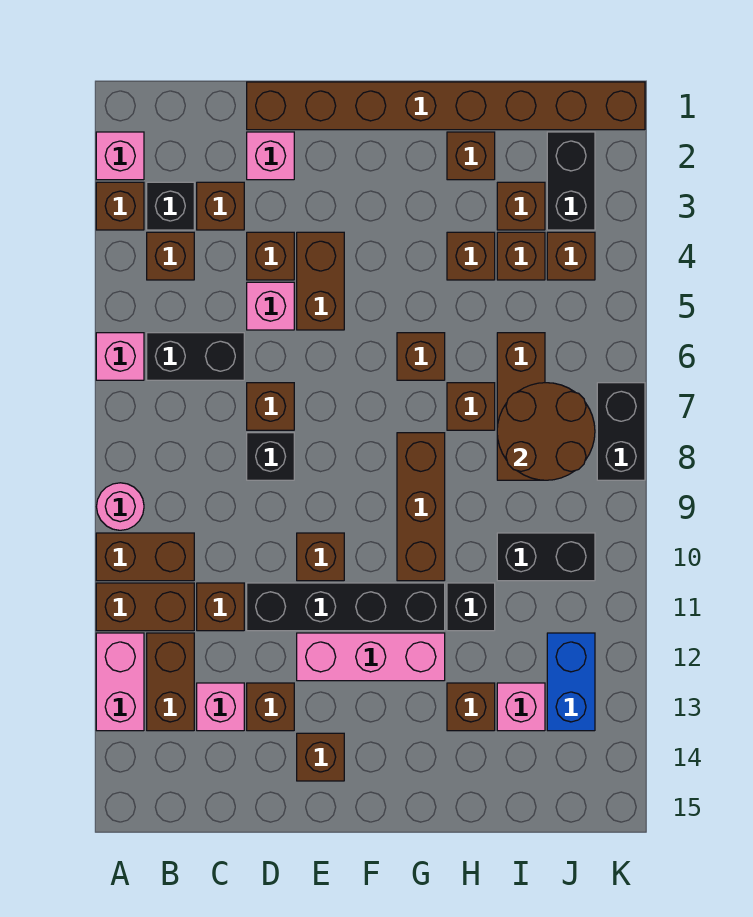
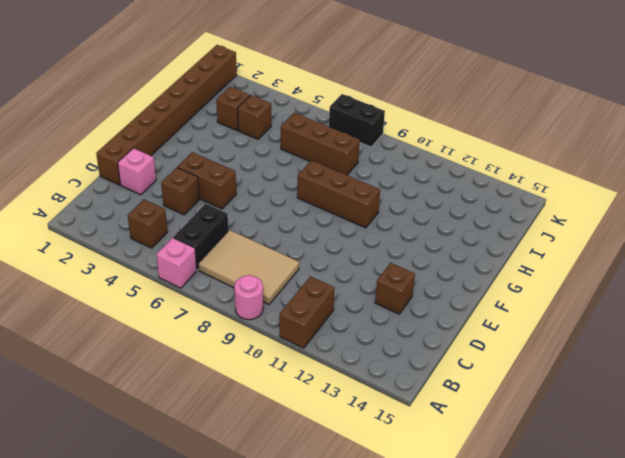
tan tile B7:C9 level 1 -> none
none -> pink brick A2 level 1
none -> brown brick A3 level 1
none -> brown brick A10:B10 level 1
none -> pink brick A12:A13 level 1

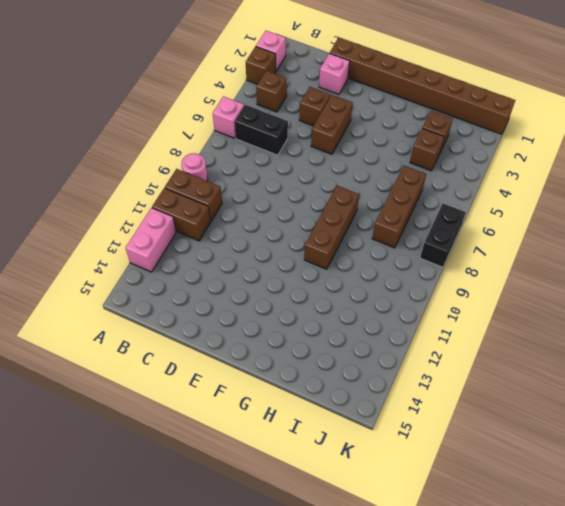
none -> black brick B3 level 1
none -> brown brick B12:B13 level 1
none -> brown brick C3 level 1
none -> brown brick C11 level 1

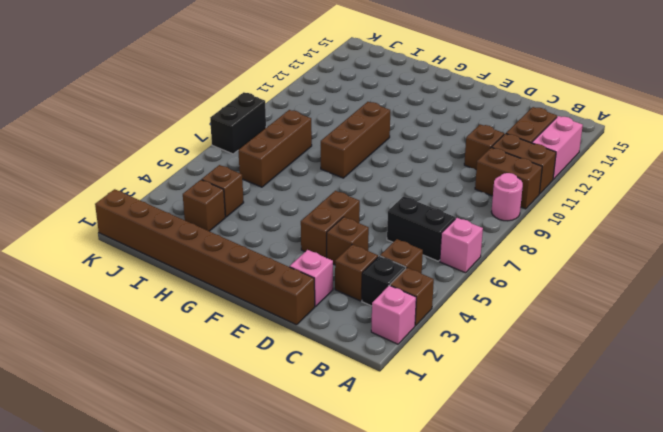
none -> pink brick C13 level 1
none -> pink brick D5 level 1
none -> brown brick D7 level 1
none -> black brick D8 level 1

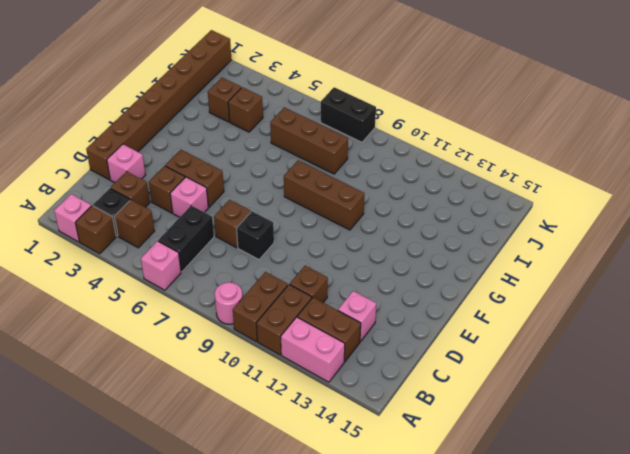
none -> black brick D11:G11 level 1
none -> brown brick D13 level 1
none -> brown brick E10 level 1
none -> pink brick E12:G12 level 1

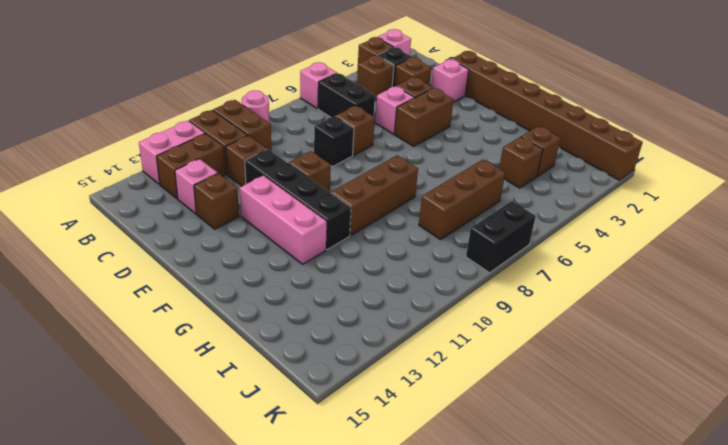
none -> brown brick E14 level 1
none -> brown brick G6 level 1
none -> brown brick H2 level 1
none -> brown brick H4 level 1

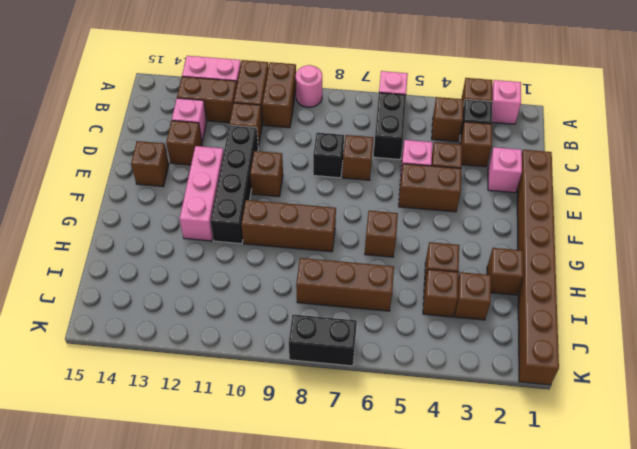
none -> brown brick H7 level 1
none -> black brick H11 level 1
none -> brown brick H13 level 1
none -> black brick I10:J10 level 1

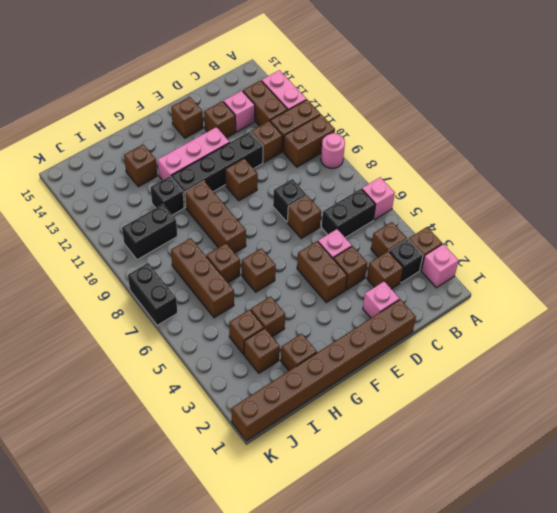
none -> pink brick I13 level 1
none -> black brick J2:J3 level 1
none -> brown brick J4 level 1
none -> blue brick J12:J13 level 1

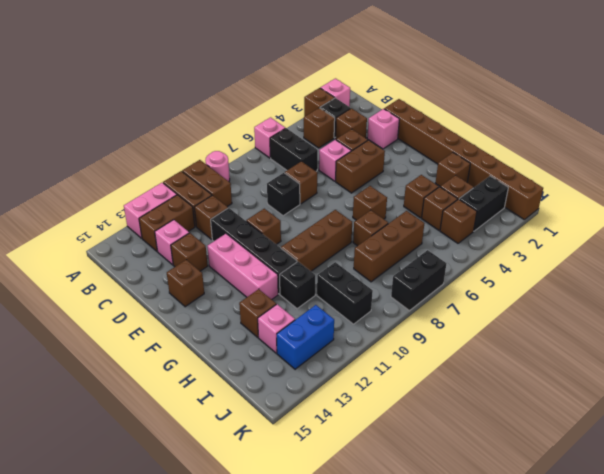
none -> brown round brick I7:J8 level 2

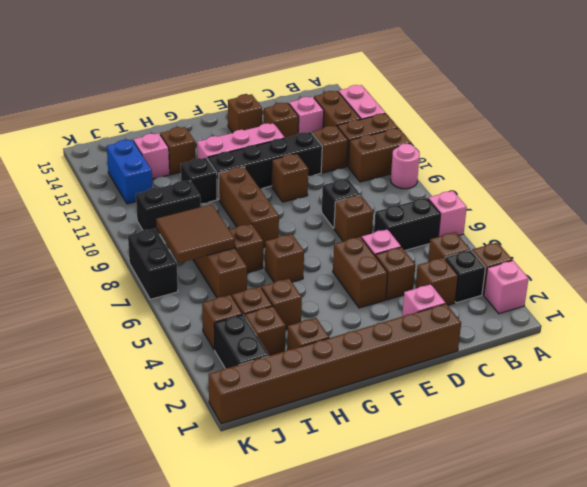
brown tile I7:J8 level 2 -> brown round brick I7:J8 level 2

